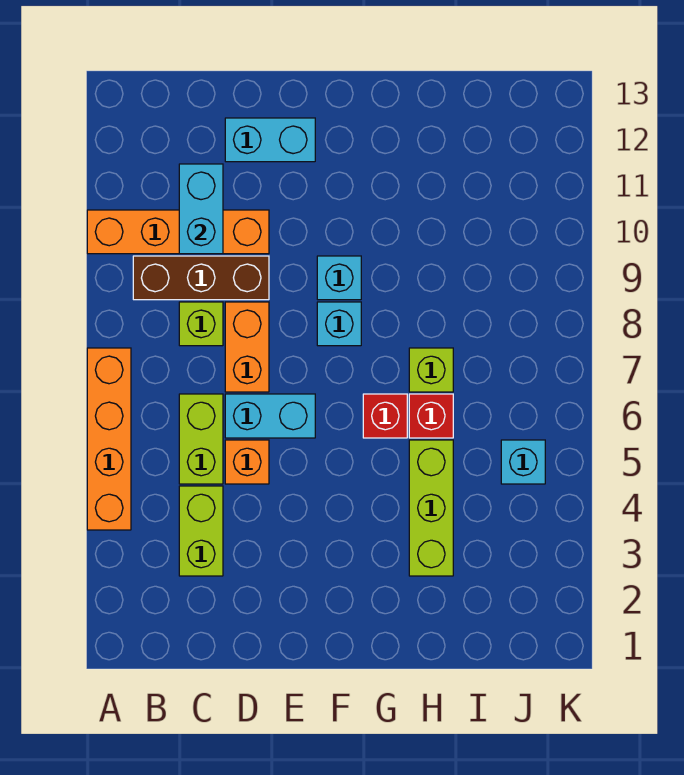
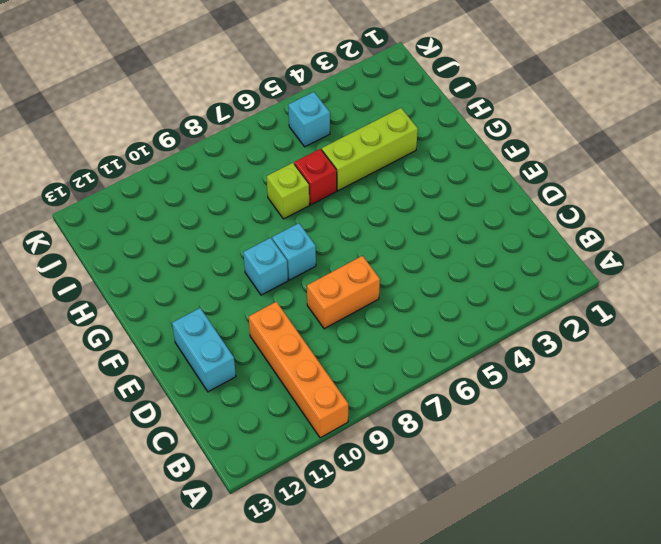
none -> orange brick A4:A7 level 1
none -> brown brick B9:D9 level 1
none -> lime brick C3:C4 level 1

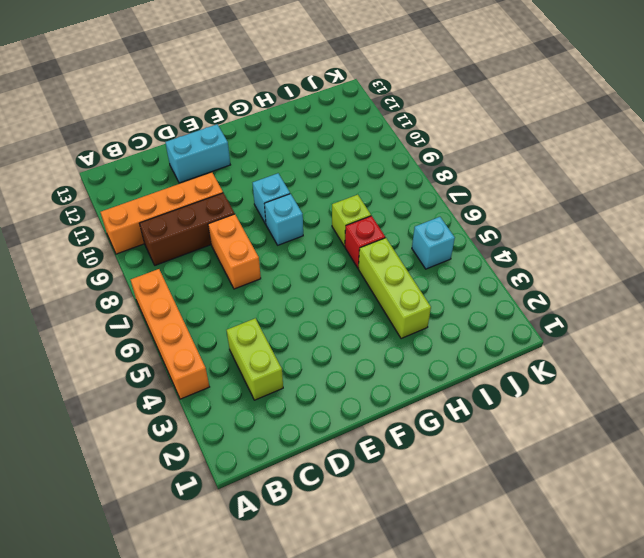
none -> lime brick C5:C6 level 1
none -> lime brick C8 level 1
none -> orange brick D5 level 1

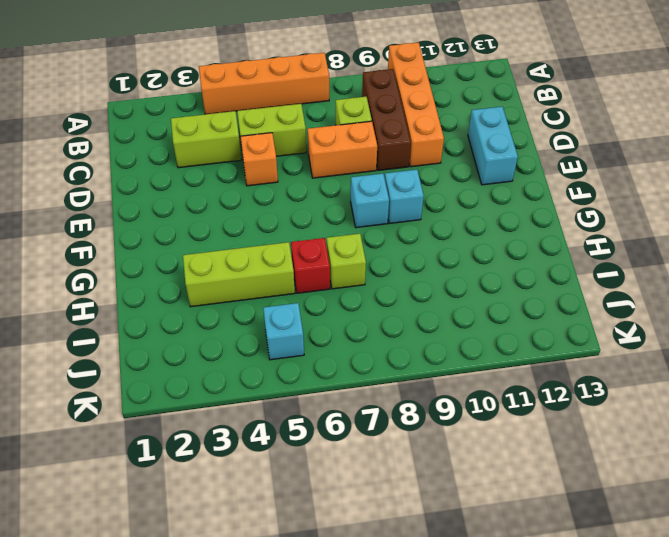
none -> cyan brick D6:E6 level 1
none -> red brick G6 level 1
none -> cyan brick C10:C11 level 2

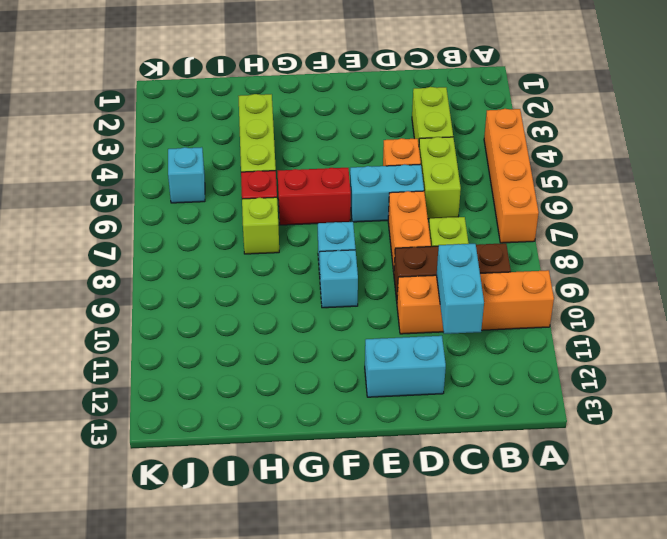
red brick F6:G6 level 1 -> red brick G6 level 1

